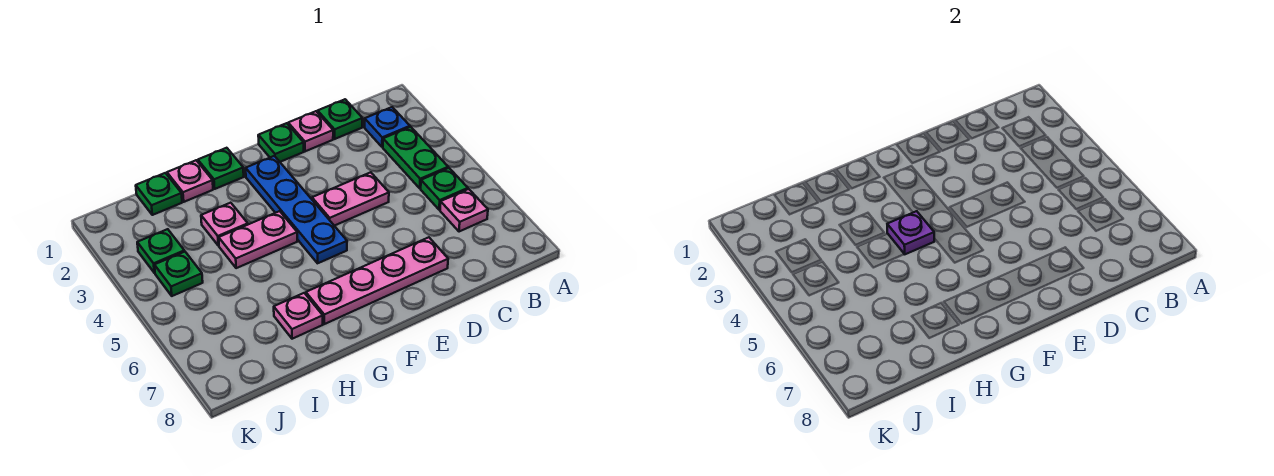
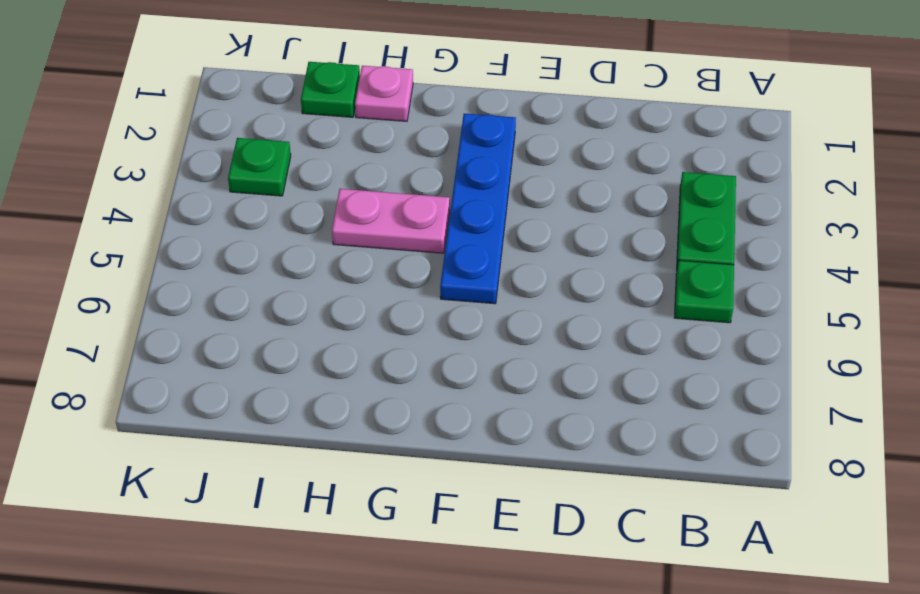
none -> blue plate B2 level 1
none -> pink plate B6 level 1
none -> green plate C1 level 1

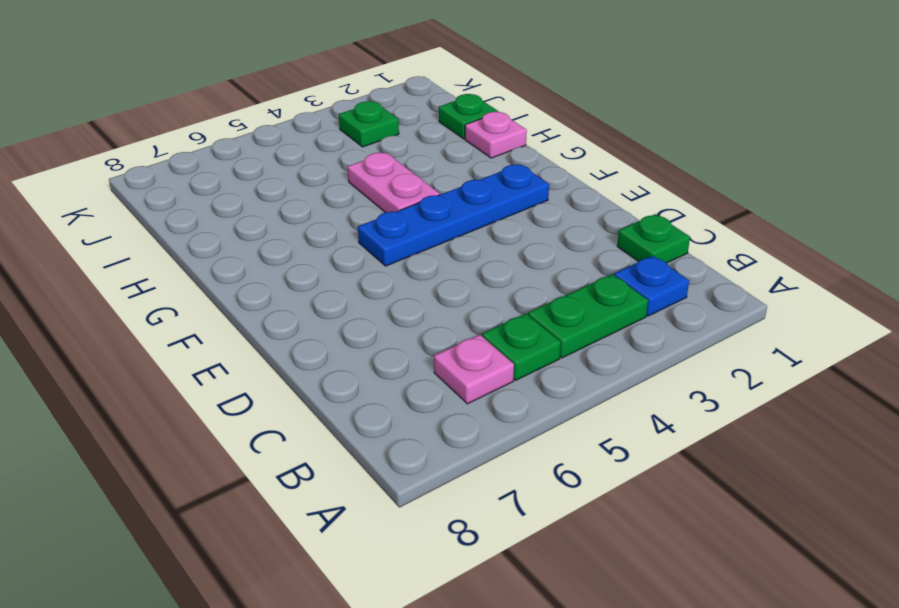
none -> pink plate D1 level 1
none -> pink plate D4:E4 level 1
none -> pink plate D7:G7 level 1

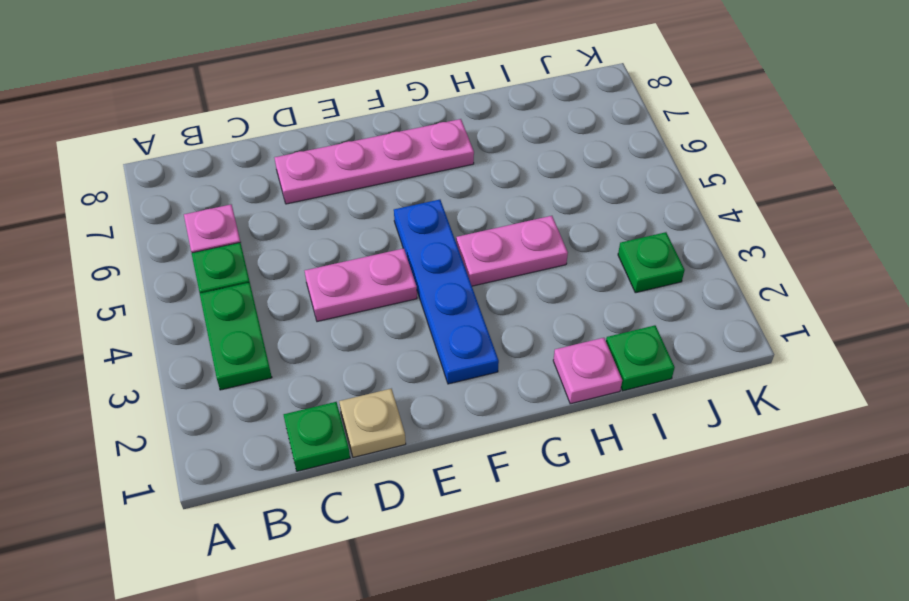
tan plate D1 level 1 -> pink plate D1 level 1
none -> blue plate B2 level 1
none -> green plate E1 level 1
none -> green plate G1 level 1

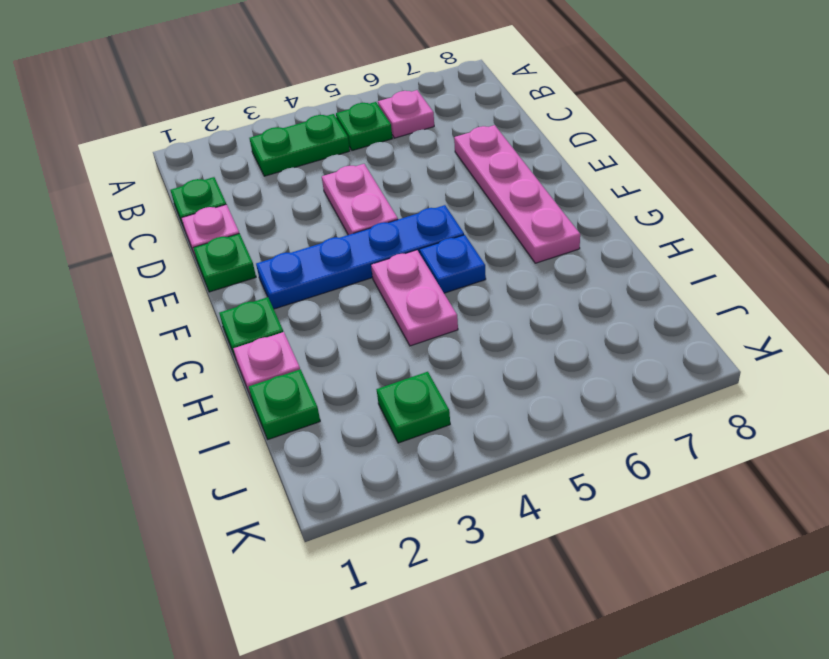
blue plate G5 level 1 -> blue plate B2 level 1
none -> pink plate H3 level 1
none -> pink plate H7 level 1
none -> green plate J4 level 1

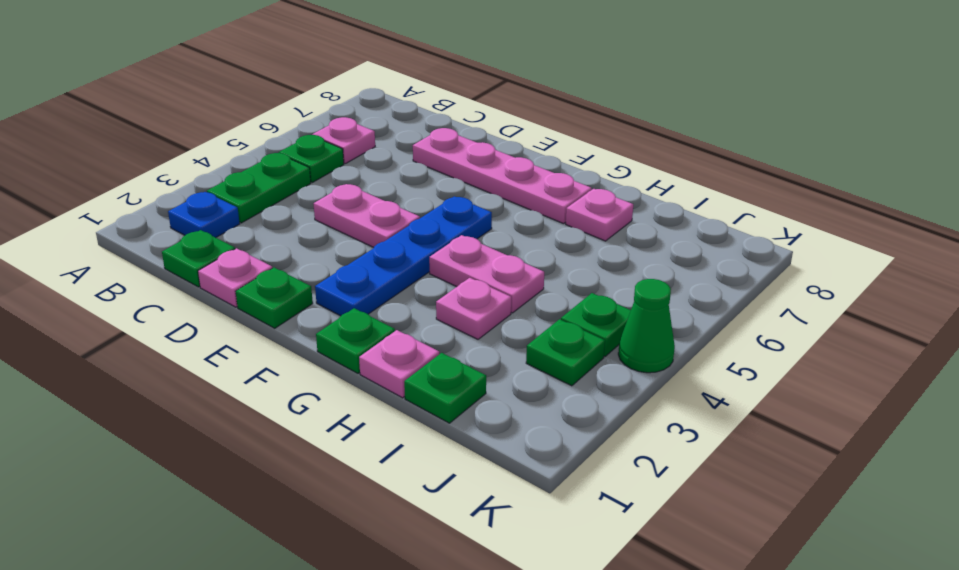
green cone K4 level 1 -> none
none -> purple plate G4 level 2

